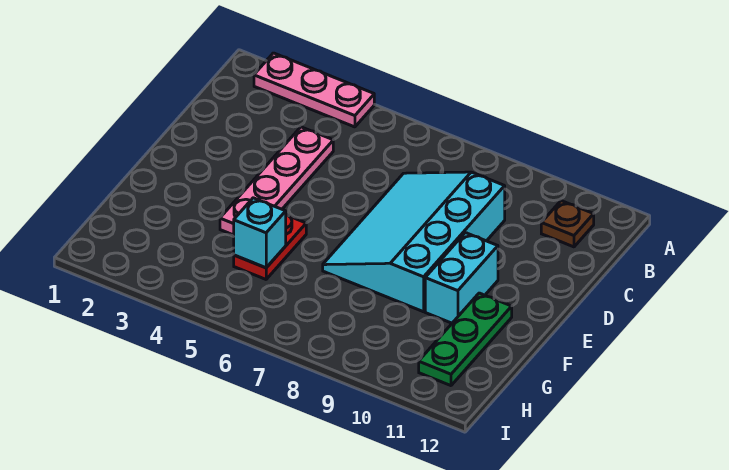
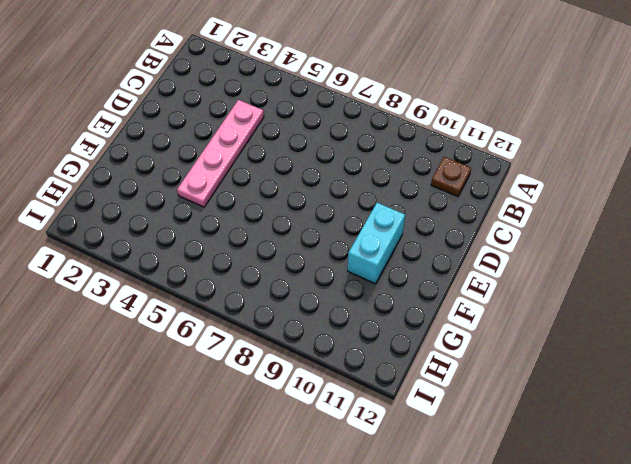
none -> pink plate A2:A4 level 1
none -> cyan slope C7:F9 level 1 top 9

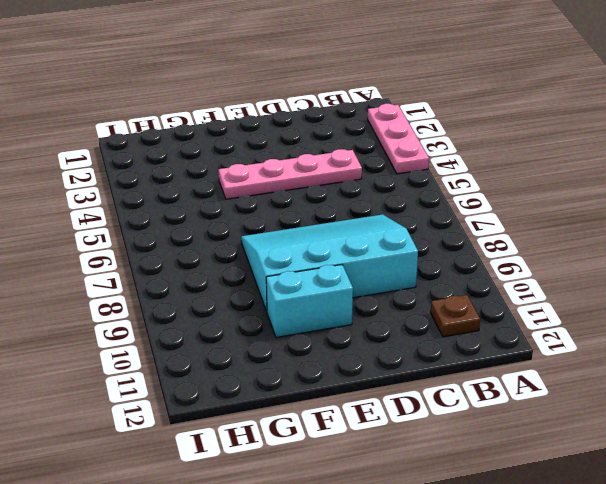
none -> red plate F5:G5 level 1
none -> green plate F11:H11 level 1

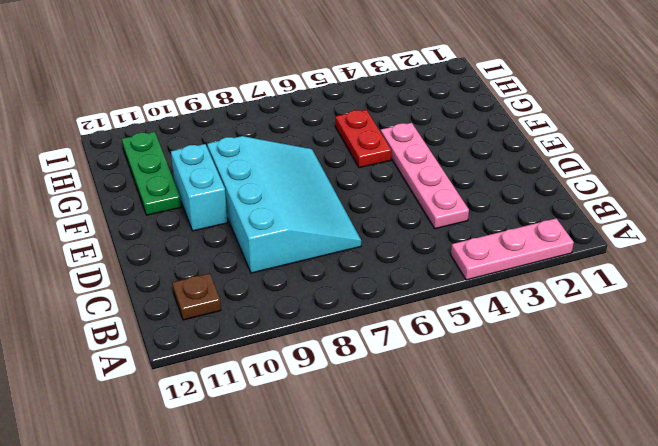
none -> cyan brick G5 level 2

